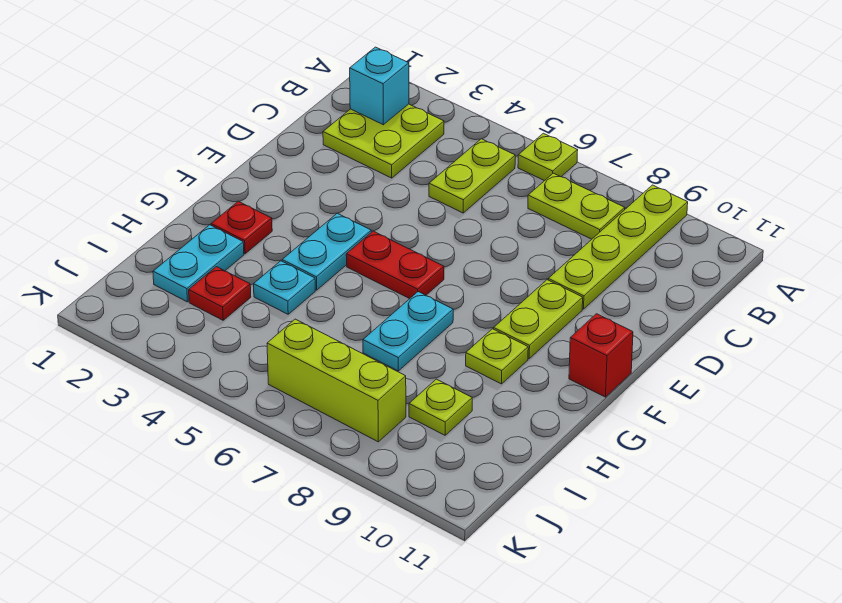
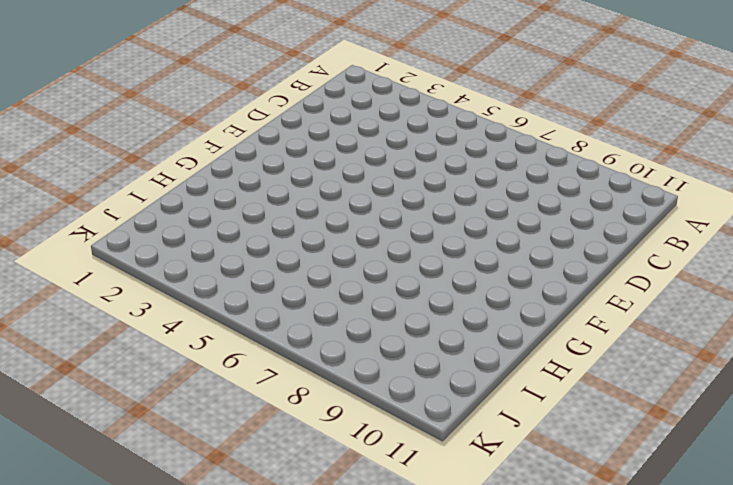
none -> lime plate A6 level 1
none -> lime plate A9:D9 level 1
none -> lime plate B2:C3 level 1

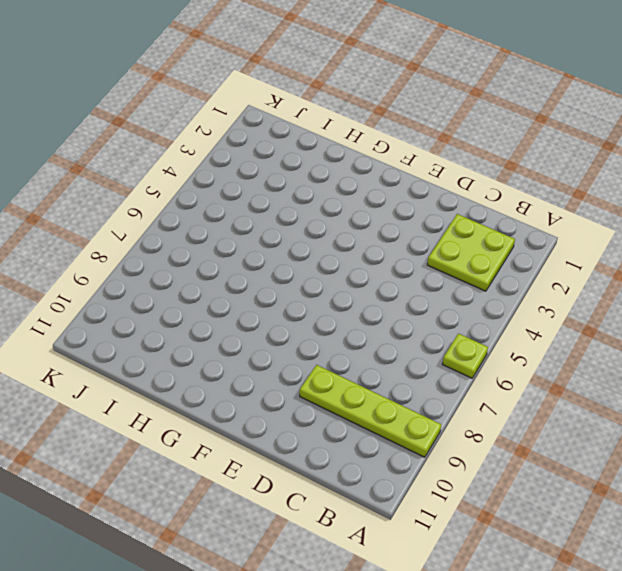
none -> lime plate B5:C5 level 1
none -> lime plate B7:B8 level 1
none -> lime plate E9:F9 level 1

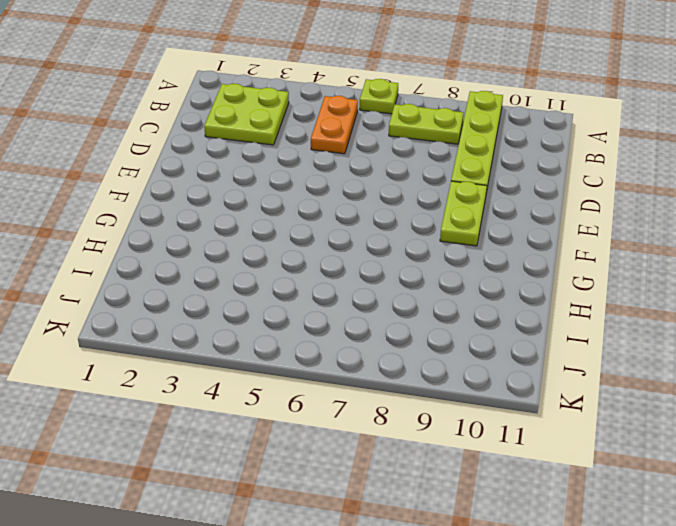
orange plate B5:C5 level 1 -> lime plate B5:C5 level 1
none -> cyan plate F4:G4 level 1
none -> red plate F5:F6 level 1
none -> red brick F11 level 1

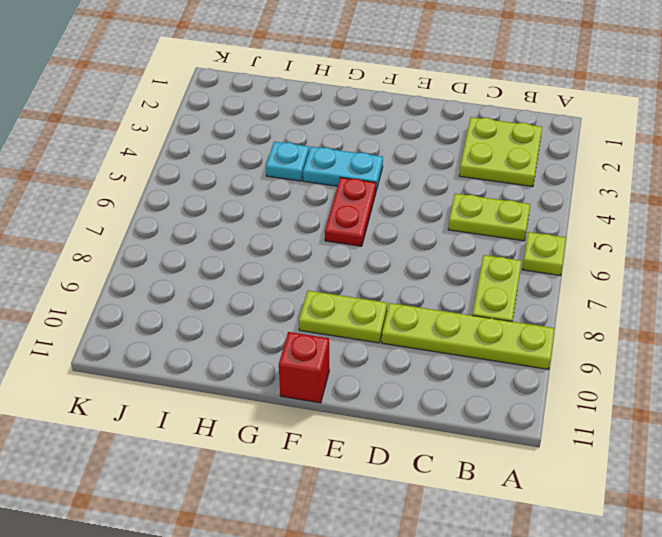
none -> red plate G2 level 1
none -> cyan plate G7:H7 level 1
none -> lime plate G9 level 1

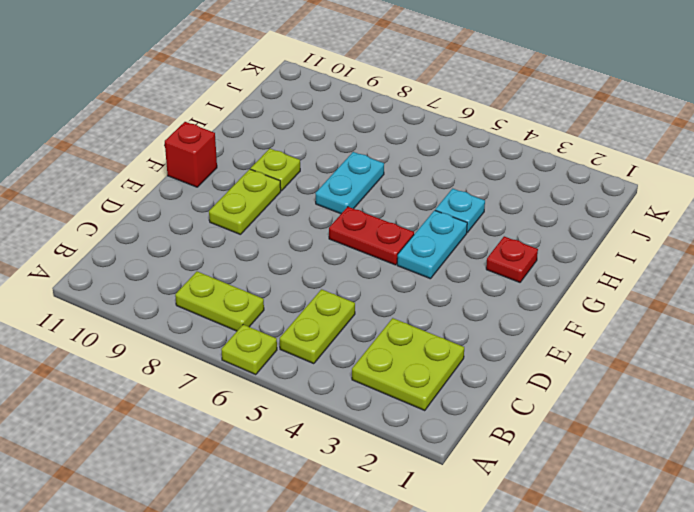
none -> lime plate A9:D9 level 1
none -> cyan plate H2:I2 level 1
none -> red plate I3 level 1

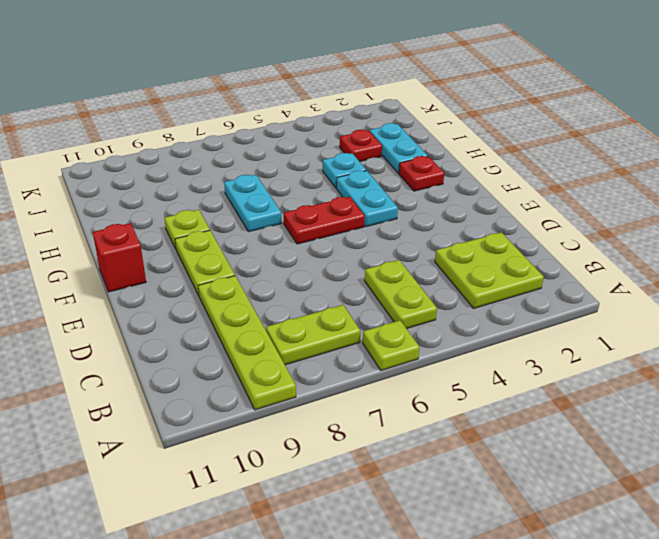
none -> lime plate I9 level 1
none -> lime brick J6:J8 level 1
none -> cyan brick B2 level 2

